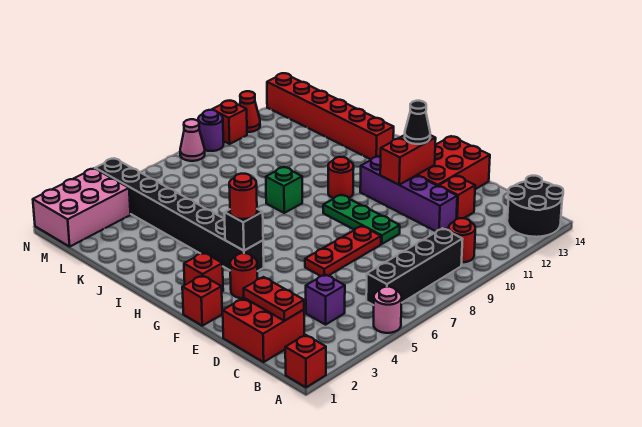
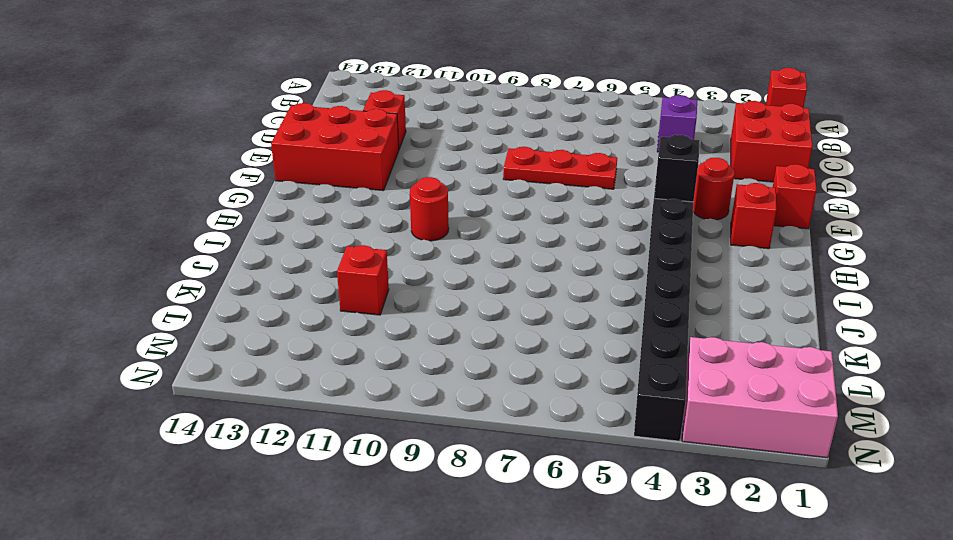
red brick K11 level 1 -> red brick N10 level 1
none -> pink round brick A5 level 1
none -> black round brick A13:B14 level 1
none -> black brick B6:B9 level 1

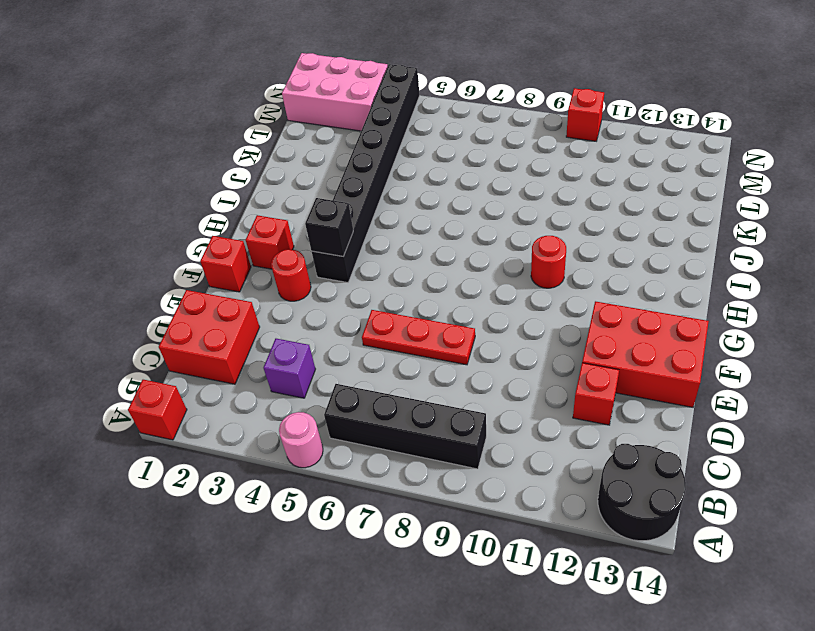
none -> red round brick B10 level 1
none -> purple brick D11:G11 level 1
none -> green plate E9:G9 level 1

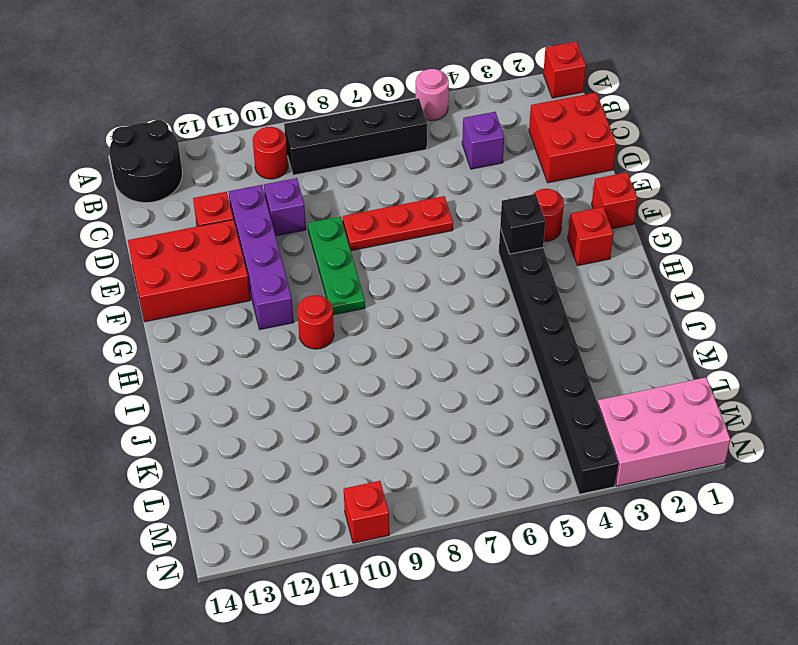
purple brick D10 level 1 -> none
none -> green brick I8 level 1
none -> red brick I13:N13 level 1
none -> pink cone N8 level 1

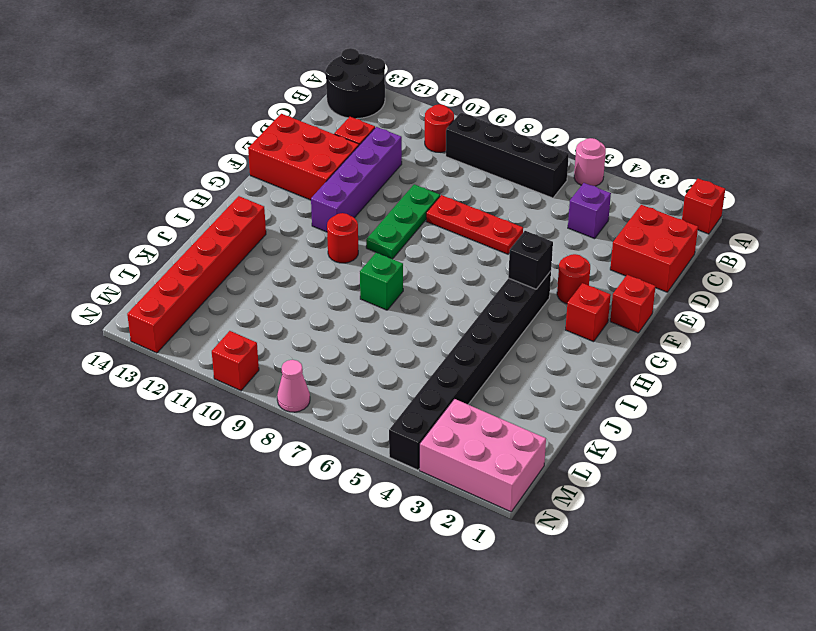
none -> purple round brick N9 level 1
none -> red cone N11 level 1
none -> red plate C2:D2 level 2

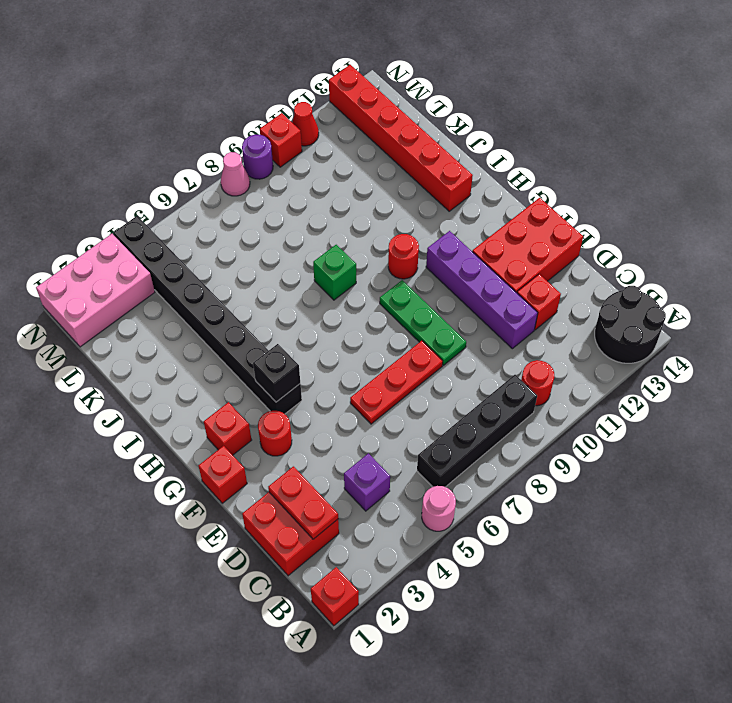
none -> red brick F11:F12 level 2
none -> black cone F12 level 3
none -> red round brick G4 level 3

